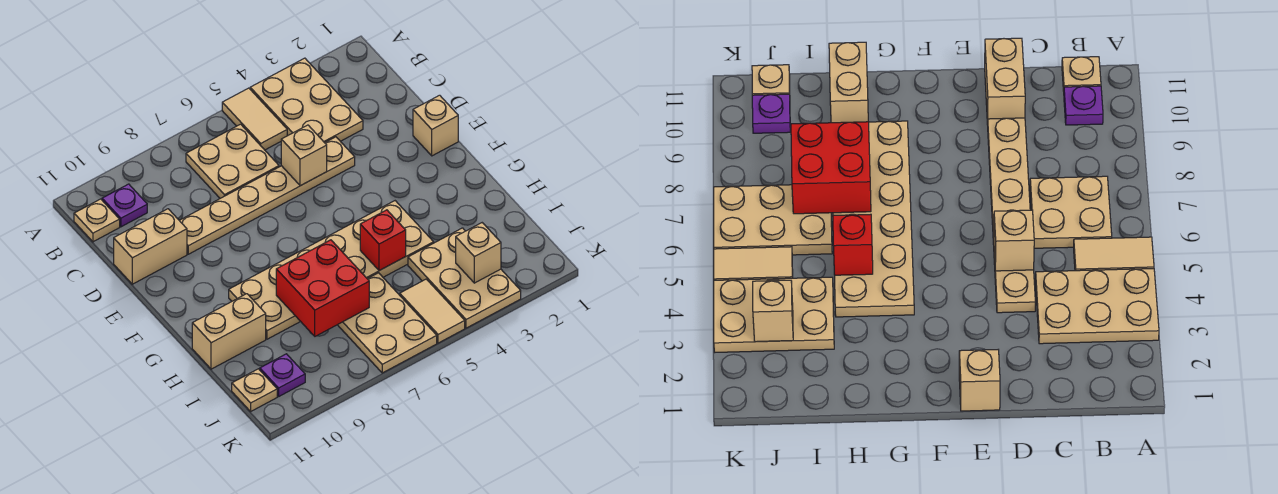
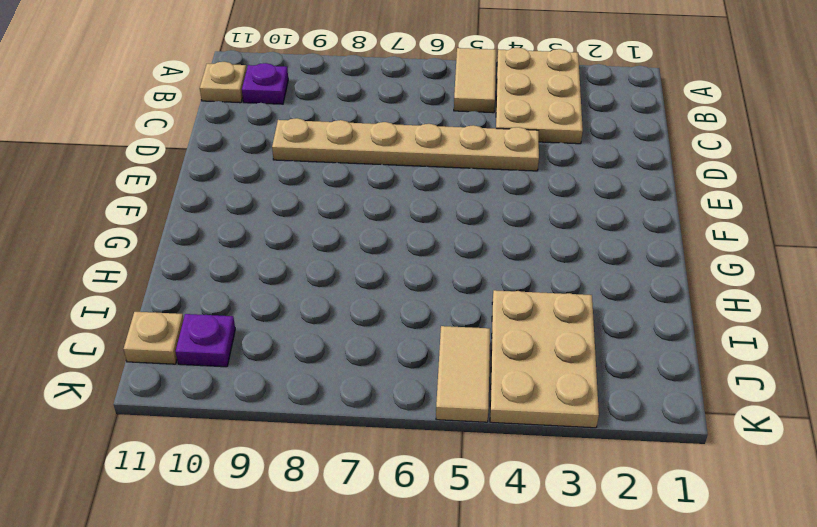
none -> tan plate B6:C7 level 1
none -> tan brick D10:D11 level 1
none -> tan brick E1 level 1

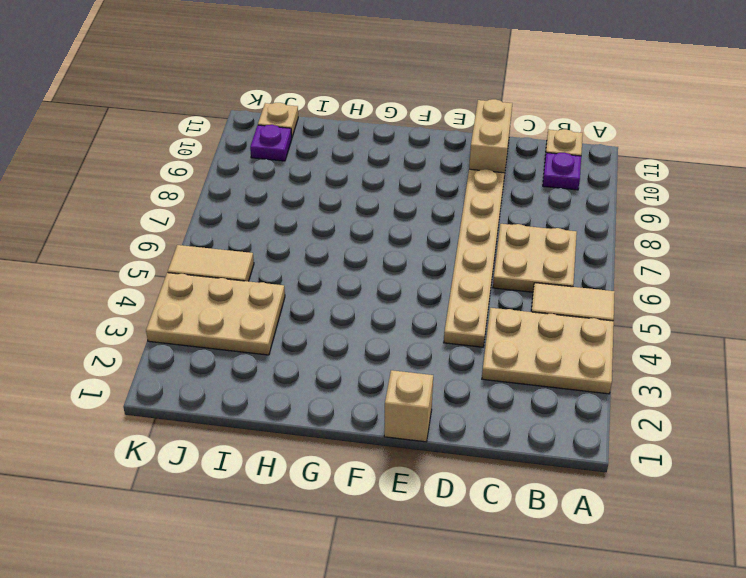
none -> tan plate G4:H9 level 1
none -> tan brick H10:H11 level 1
none -> tan plate I6:K7 level 1

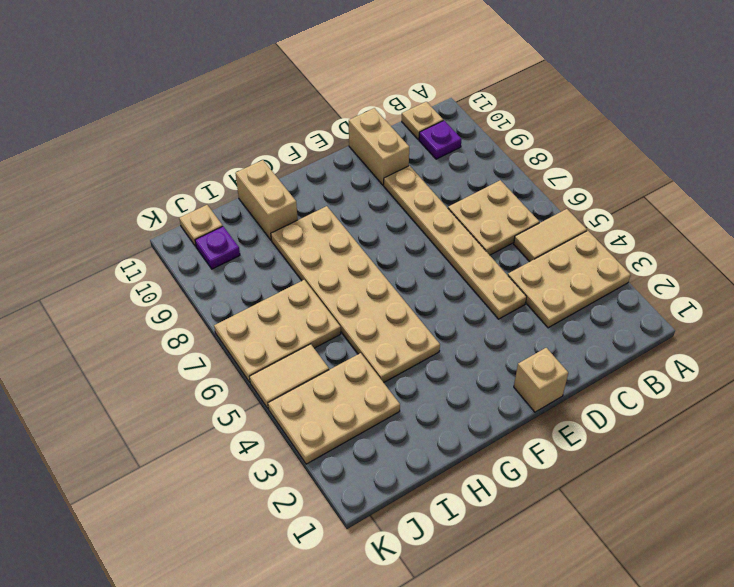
none -> tan brick D5 level 2
none -> red brick H5 level 2
none -> red brick H7:I8 level 2

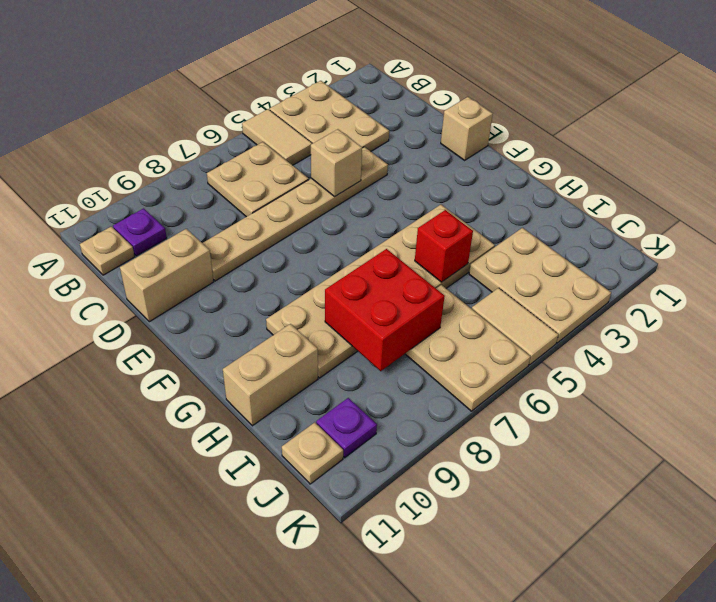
none -> tan brick J3 level 2

